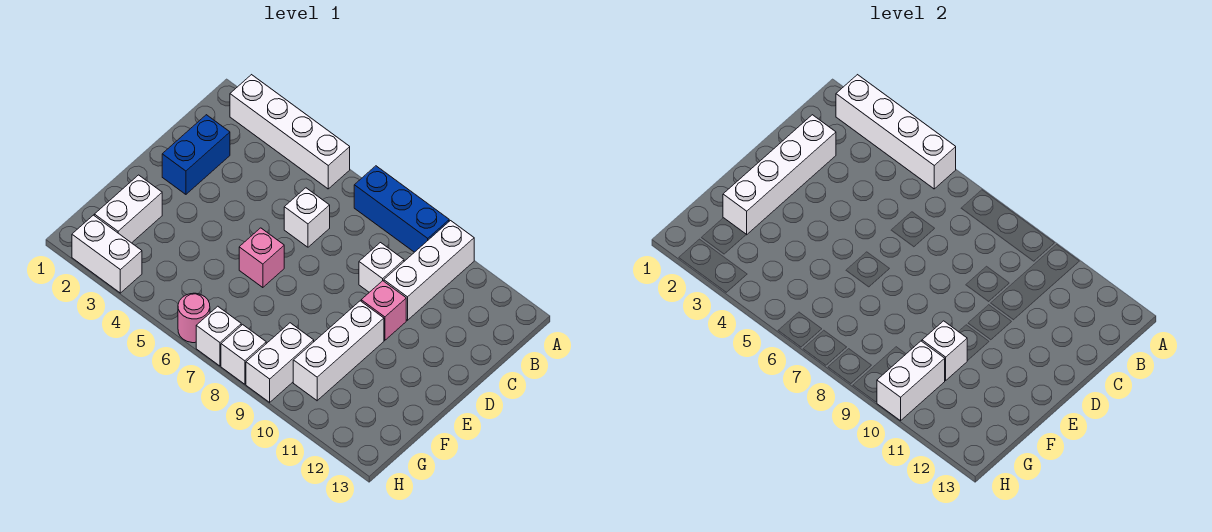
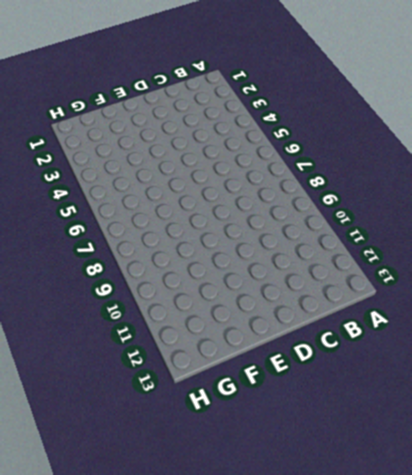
none -> white brick A2:A5 level 1
none -> blue brick A7:A9 level 1
none -> white brick A10:C10 level 1

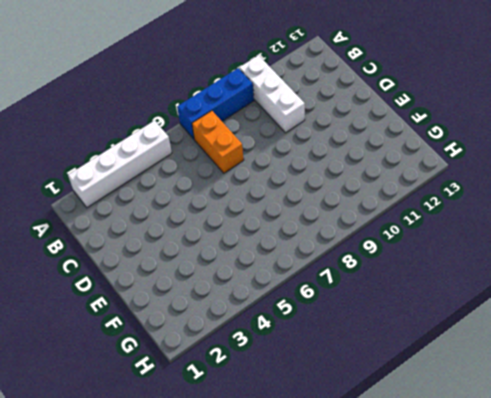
orange brick B7:C7 level 1 -> none
none -> blue brick C2:D2 level 1
none -> white brick C6 level 1
none -> white brick C9 level 1

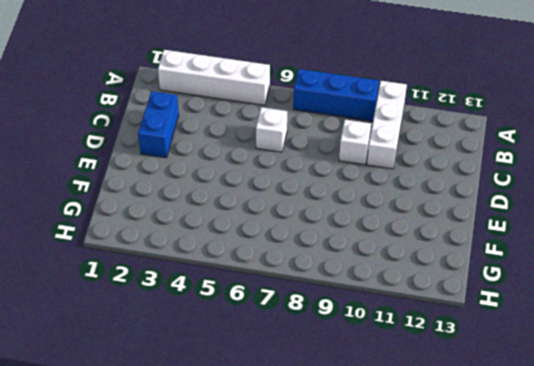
none -> pink brick D10 level 1
none -> pink brick E6 level 1
none -> white brick E10:G10 level 1

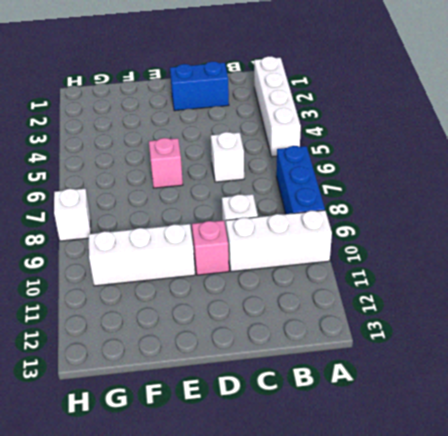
none -> white brick F2:G2 level 1
none -> white brick G9:H9 level 1
none -> white brick H2:H3 level 1

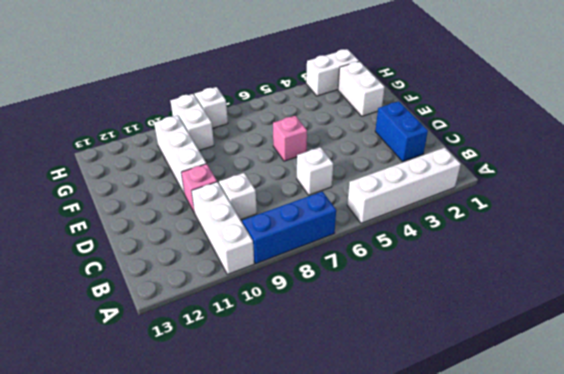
none -> pink round brick H6 level 1
none -> white brick H7 level 1
none -> white brick A2:A5 level 2

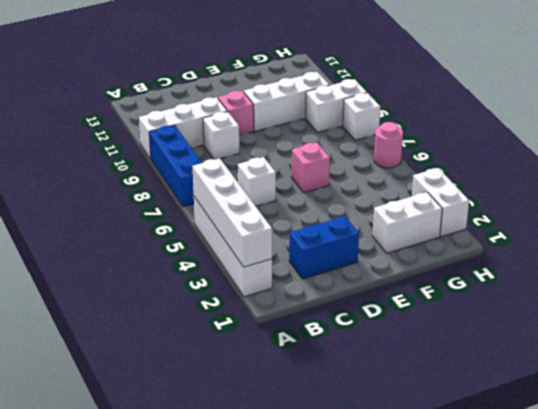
none -> white brick H7 level 1
none -> white brick C2:F2 level 2
none -> white brick F10 level 2

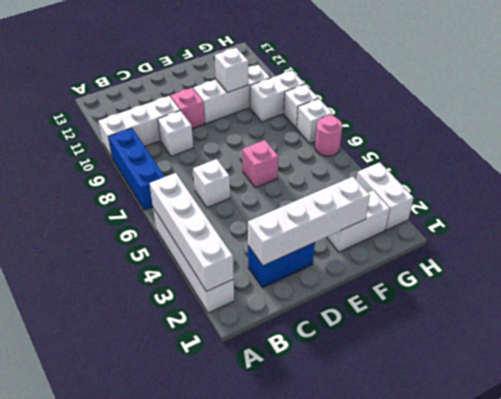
none -> white brick G10:H10 level 2

